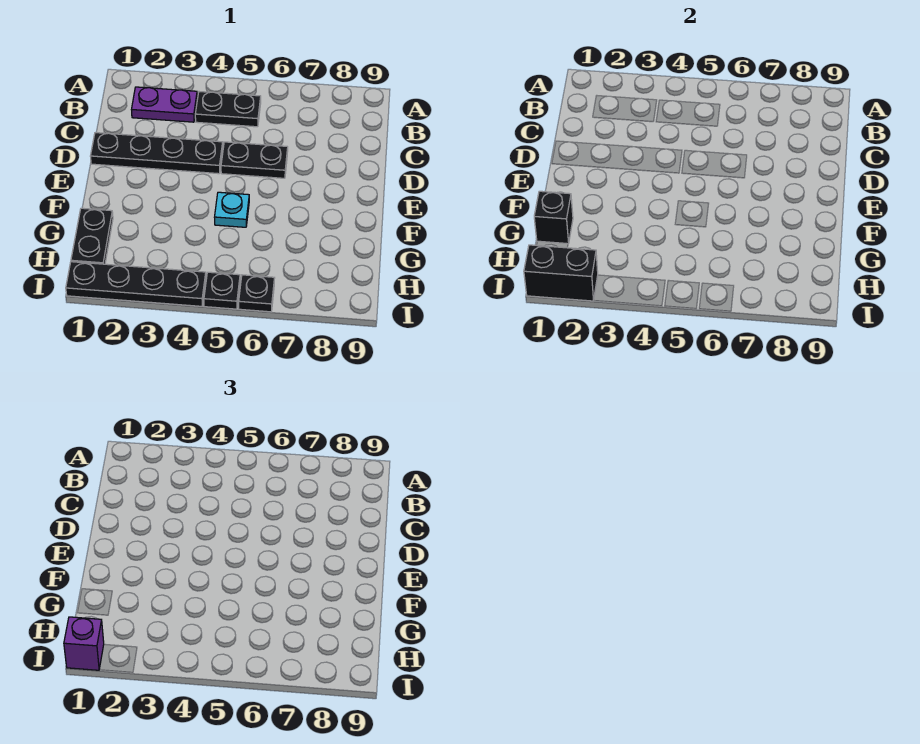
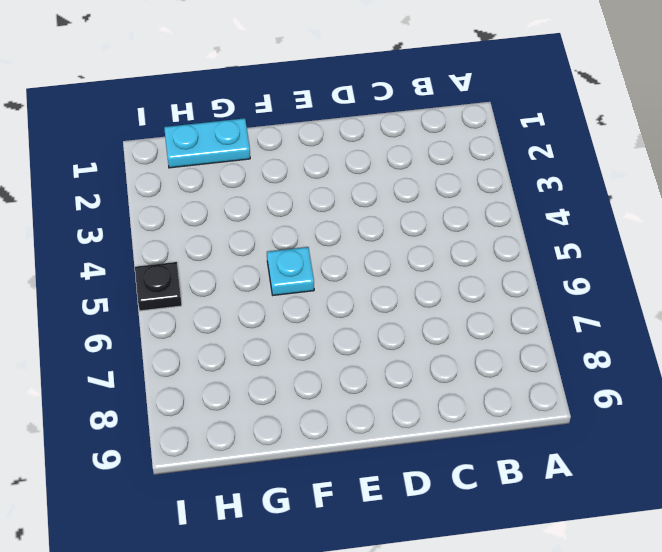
cyan plate G1:H1 level 1 -> black plate G1:H1 level 1
none -> purple plate B2:B3 level 1
none -> black plate B4:B5 level 1
none -> black plate D1:D4 level 1

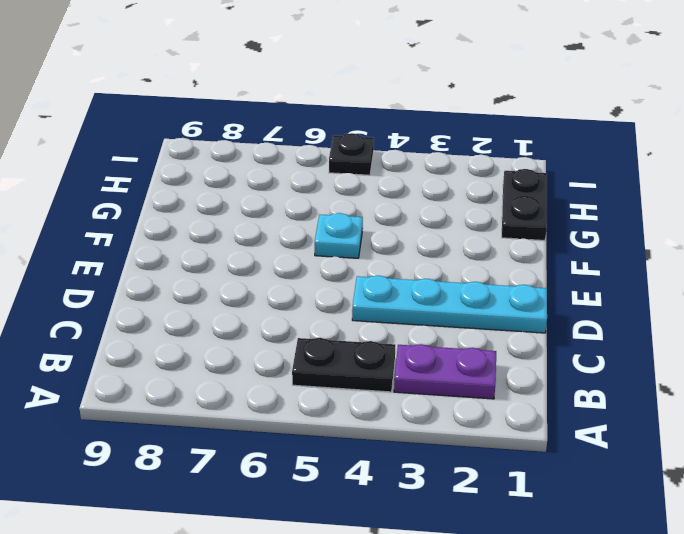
cyan plate D1:D4 level 1 -> black plate D1:D4 level 1
none -> black plate D5:D6 level 1
none -> black plate I1:I4 level 1
none -> black plate I6 level 1

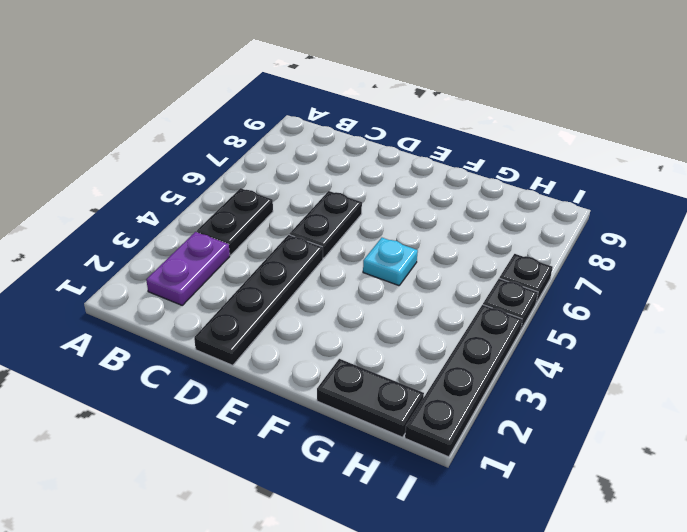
none -> black brick G1 level 2
none -> black brick I1:I2 level 2
none -> purple brick I1 level 3

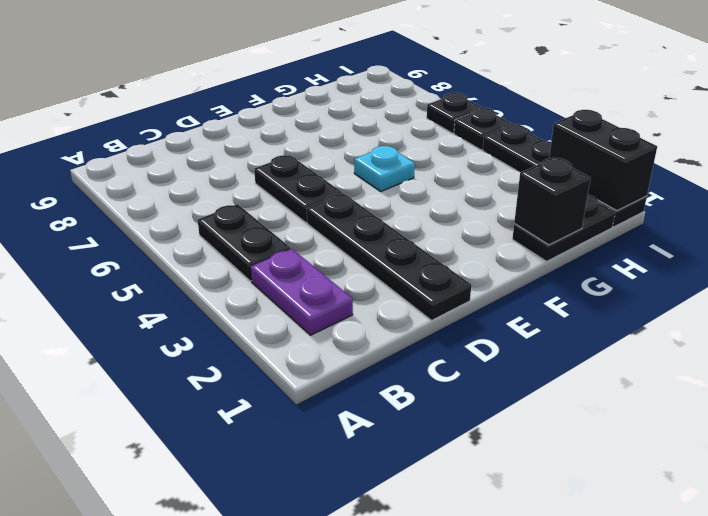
none -> purple brick I1 level 3

